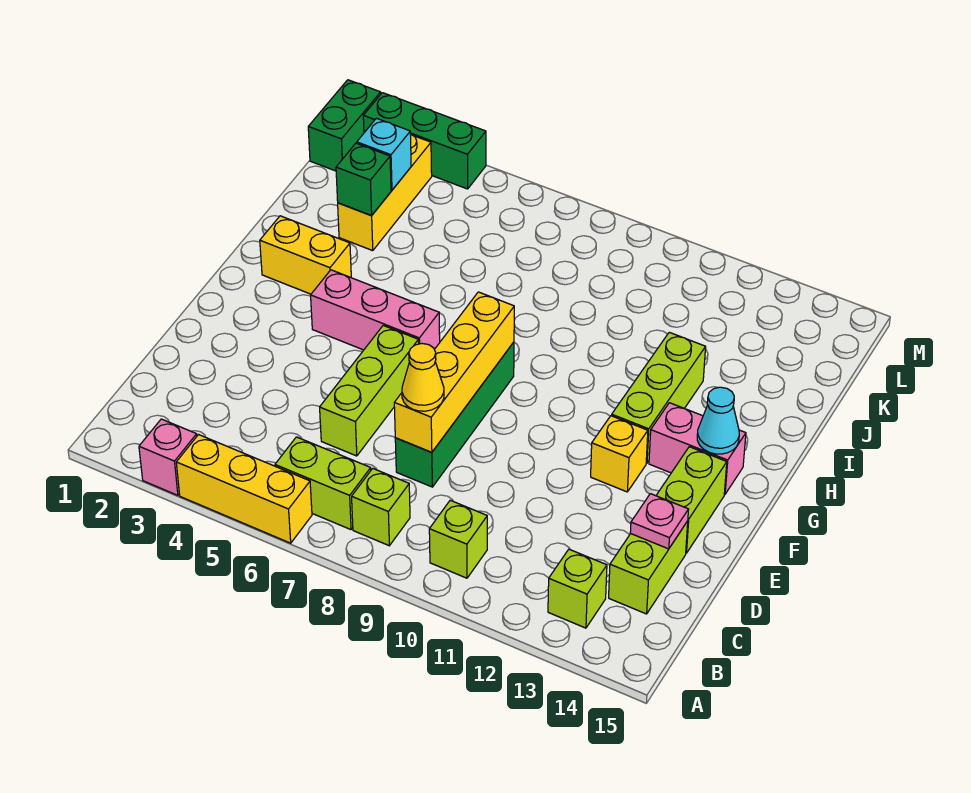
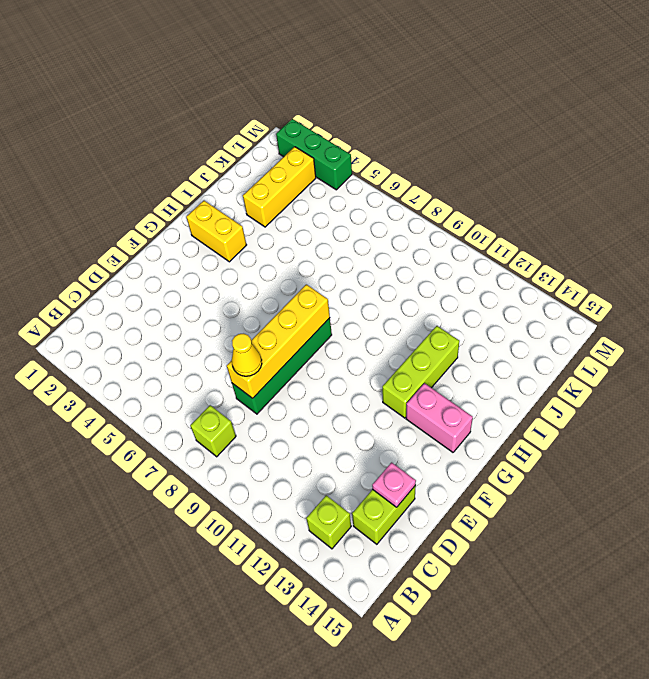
none -> pink brick A3 level 1
none -> yellow brick A4:A6 level 1
none -> lime brick B6:B7 level 1

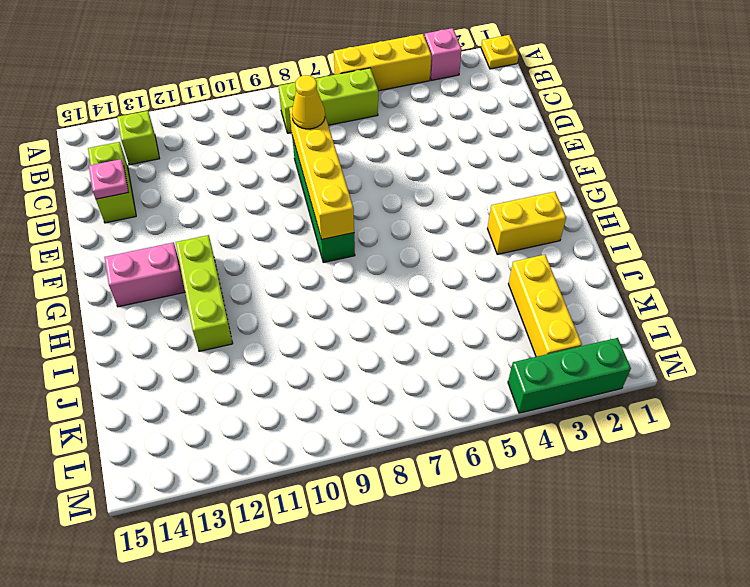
yellow plate A1 level 1 -> none
none -> lime brick B10 level 1
none -> lime brick D6:F6 level 1
none -> lime brick E14:F14 level 1

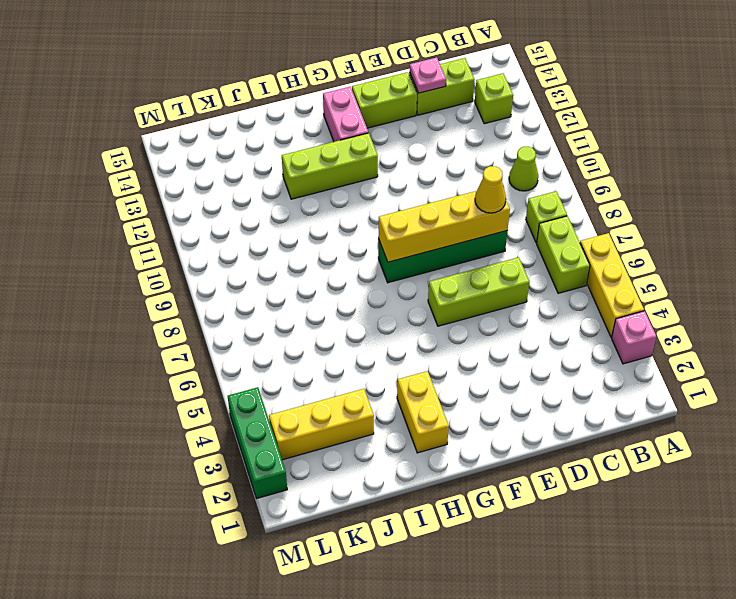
lime cone B10 level 1 -> lime brick B10 level 1
none -> yellow brick F12 level 1
none -> pink brick G4:G6 level 1
none -> green brick L1:M1 level 1

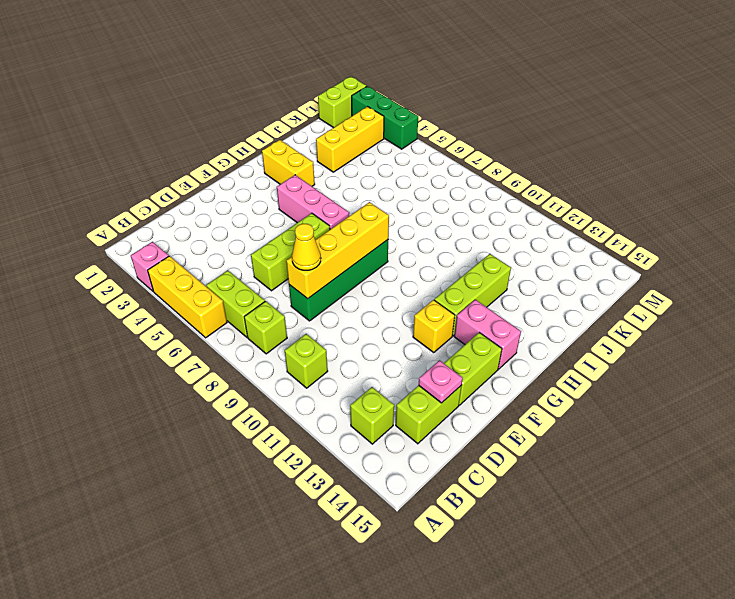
lime brick L1:M1 level 1 -> green brick L1:M1 level 1
none -> cyan cone G14 level 2
none -> green brick J3 level 2
none -> cyan brick K3 level 2

